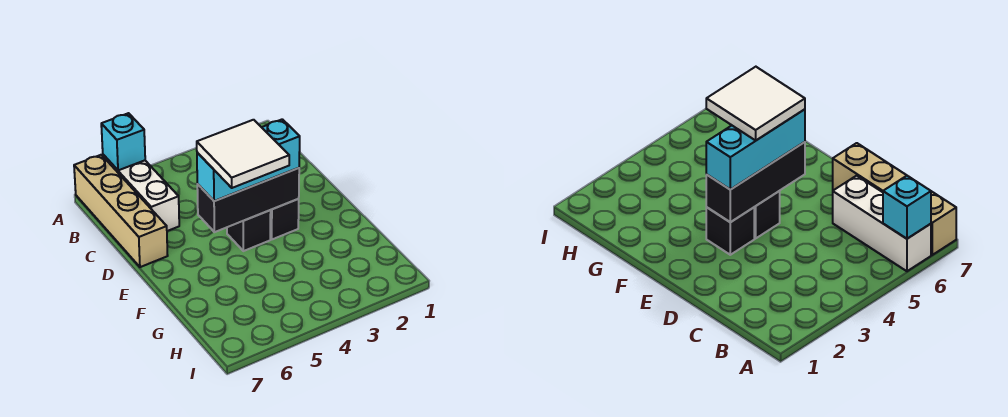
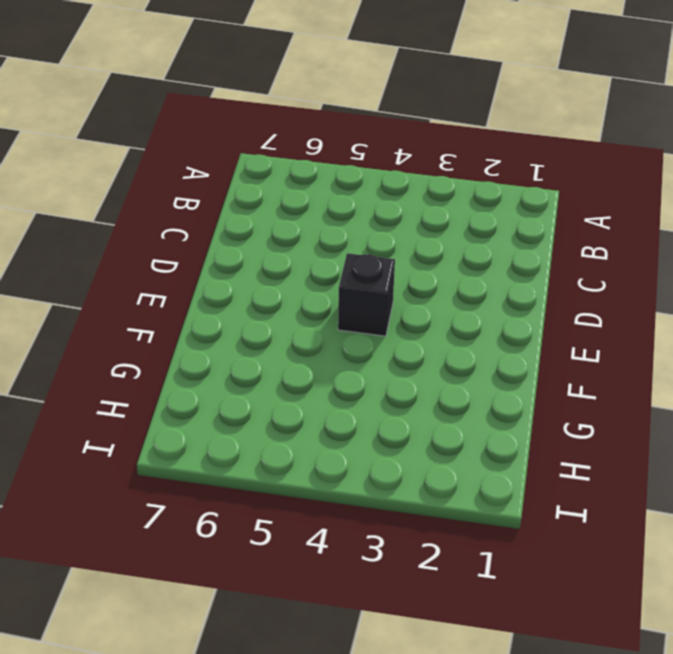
none -> white brick A6:C6 level 1
none -> tan brick A7:D7 level 1

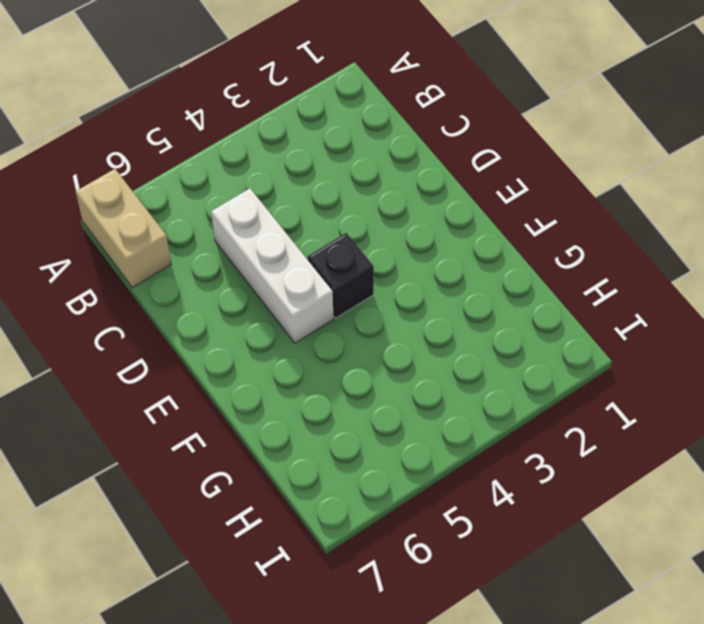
tan brick A7:B7 level 1 -> tan brick A7:D7 level 1
white brick C5:E5 level 1 -> white brick A6:C6 level 1
none -> black brick E3 level 1
none -> cyan brick A6 level 2

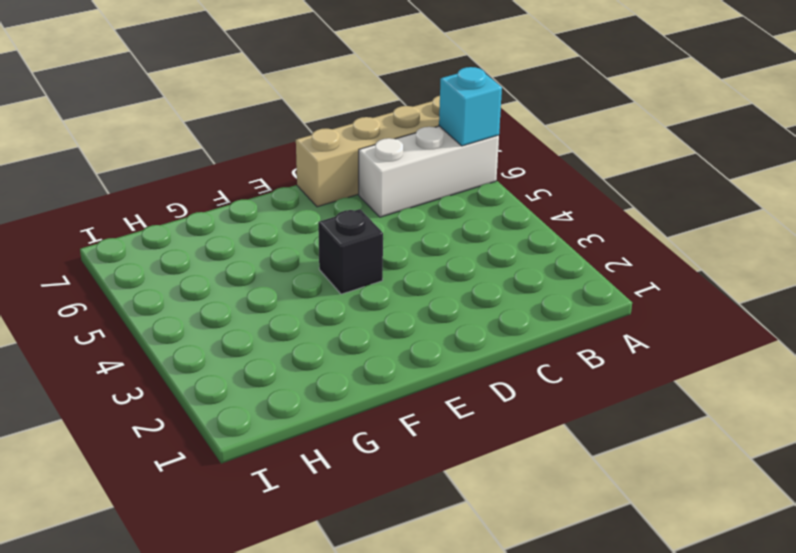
none -> black brick E3 level 1
none -> black brick E3:E5 level 2

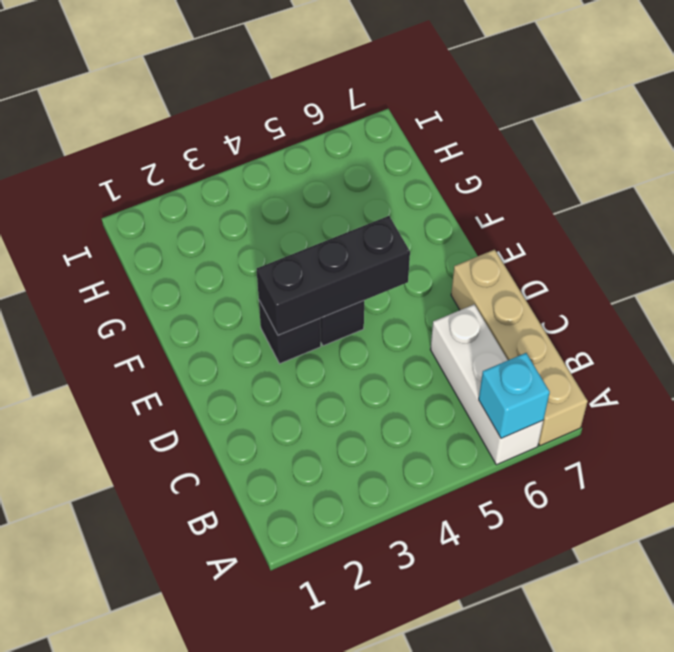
none -> cyan brick E3:E5 level 3
none -> white tile E4:F5 level 4

